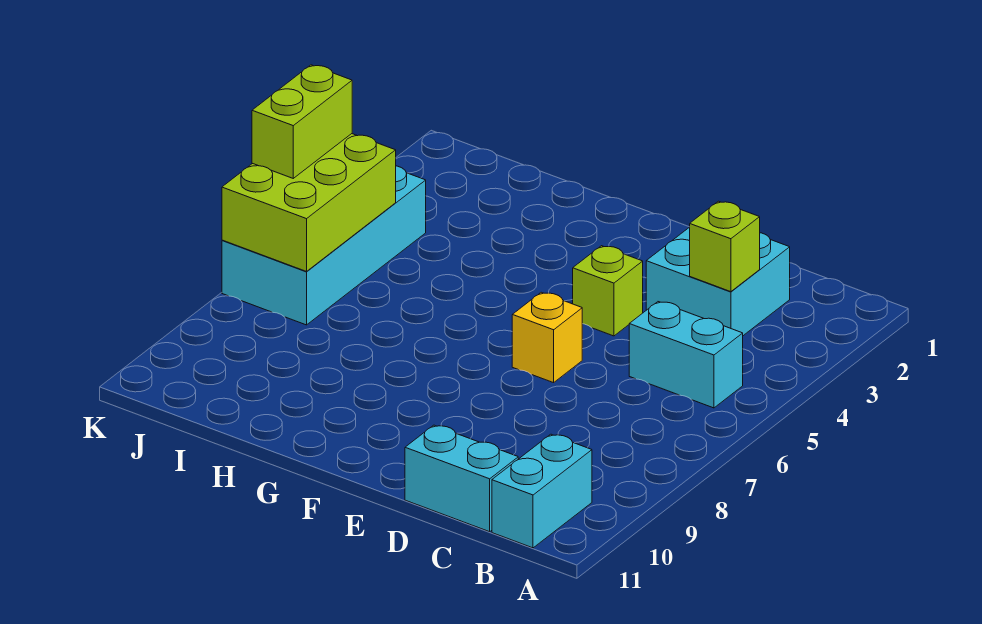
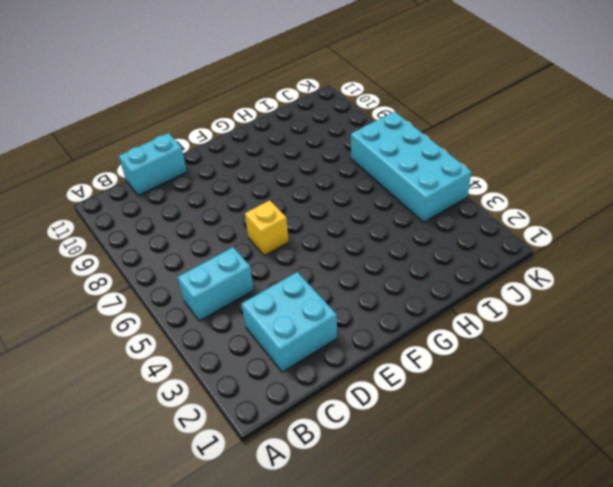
none -> cyan brick B10:B11 level 1
none -> lime brick E4 level 1

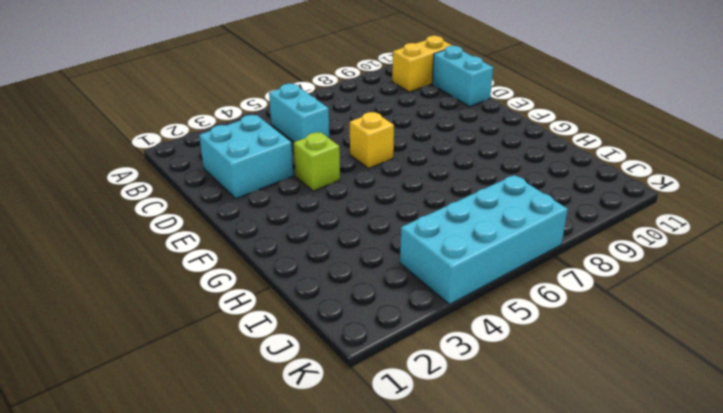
yellow brick B10:B11 level 1 -> cyan brick B10:B11 level 1
none -> lime brick C3 level 2
none -> lime brick J5:K7 level 2

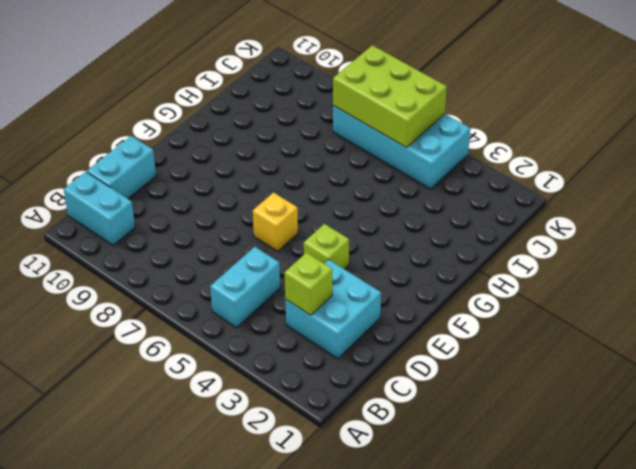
none -> lime brick K5:K6 level 3

